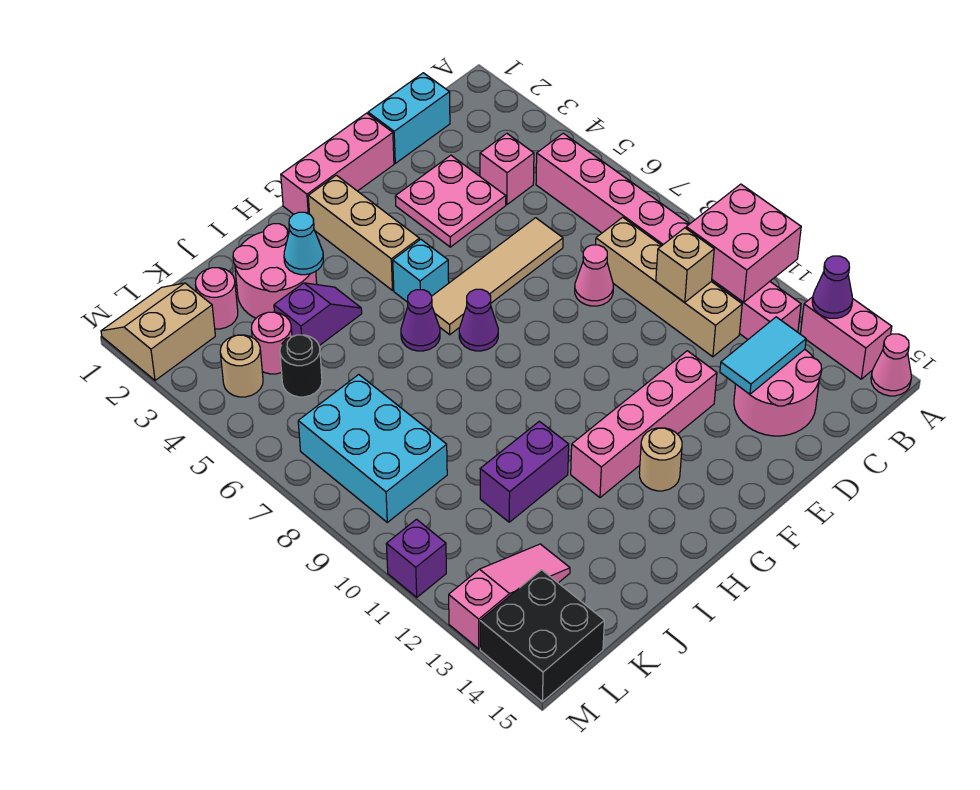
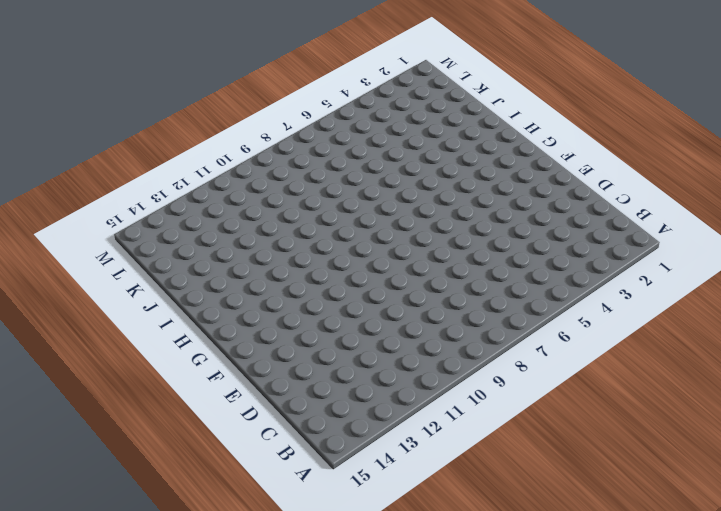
none -> pink brick A13:A14 level 1
none -> pink cone A15 level 1
none -> pink brick B5:B12 level 1
none -> cyan brick C1:D1 level 1

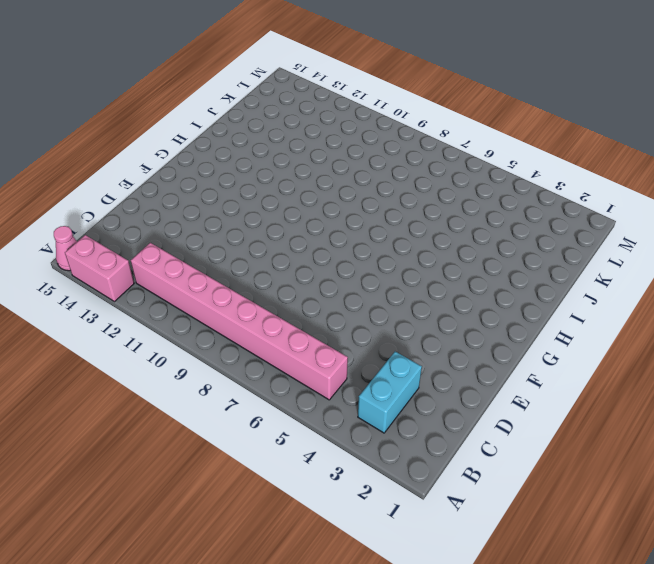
cyan brick B3:C3 level 1 -> cyan brick C1:D1 level 1
none -> pink brick C4 level 1
none -> tan brick C8:C11 level 1
none -> pink round brick C13:D14 level 1
none -> pink plate D3:E4 level 1

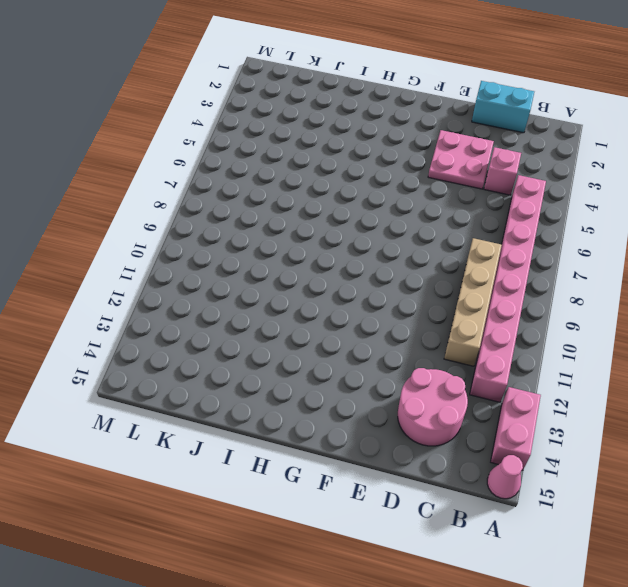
none -> tan tile D6:G6 level 1
none -> pink cone D8 level 1
none -> pink brick E1:G1 level 1
none -> pink brick E12:H12 level 1

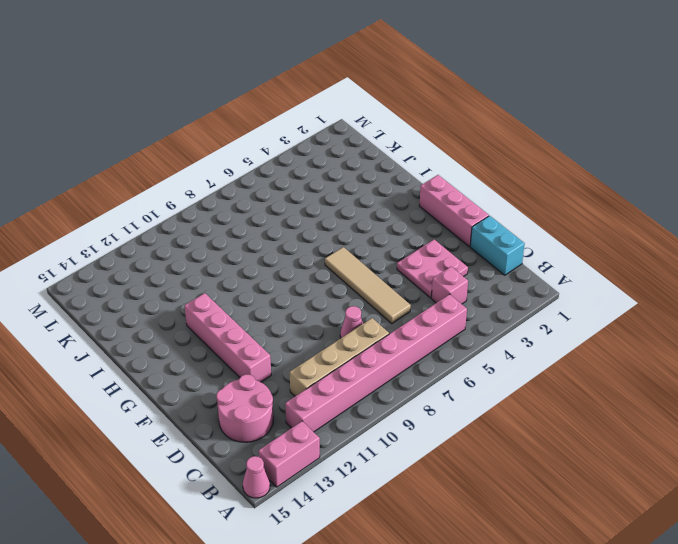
none -> tan brick G2:G4 level 1
none -> cyan brick G5 level 1
none -> purple cone G7 level 1
none -> tan round brick G13 level 1

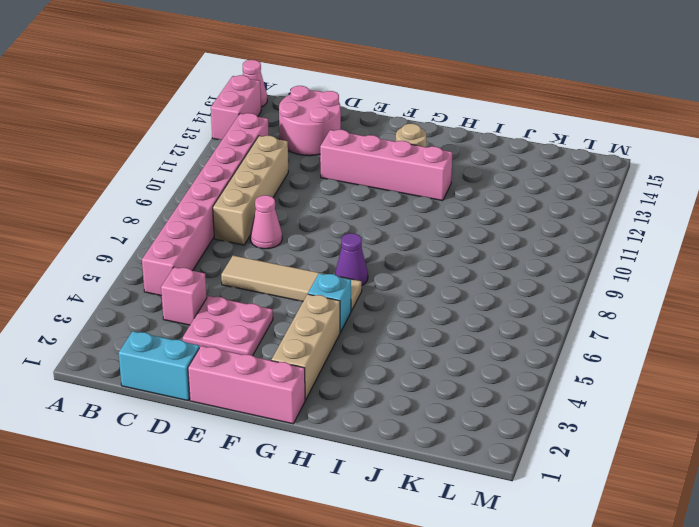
none -> purple cone H6 level 1
none -> pink round brick I2:J3 level 1
none -> purple slope I4:J4 level 1 top J
none -> purple brick I11:J11 level 1

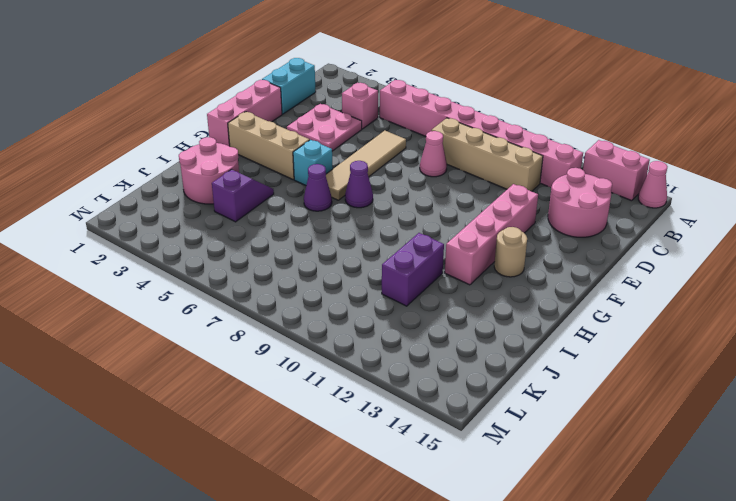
none -> pink round brick K2 level 1
none -> pink round brick K4 level 1
none -> black round brick K5 level 1
none -> cyan brick K7:L9 level 1

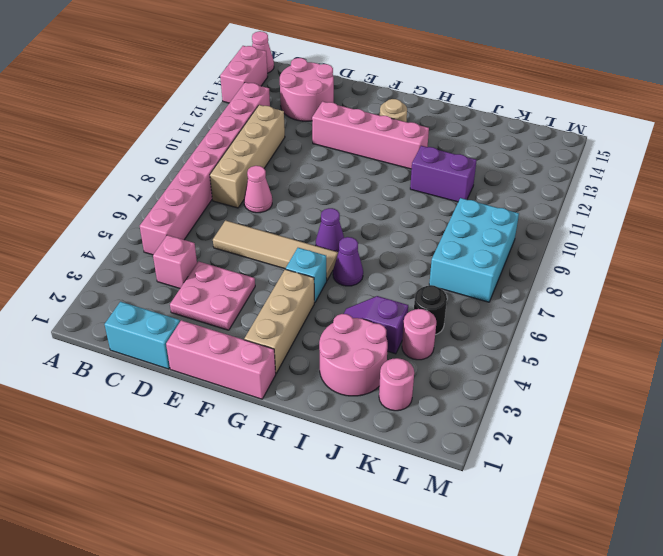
none -> pink slope K13:M13 level 1 top M
none -> tan slope L1:M2 level 1 top 2
none -> tan round brick L4 level 1
none -> black brick L14:M15 level 1

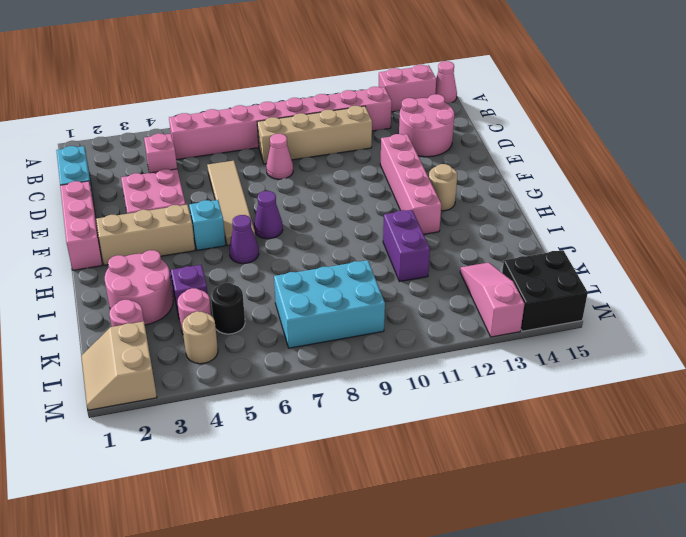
none -> purple brick M11 level 1
none -> pink brick A10:B11 level 2
none -> purple cone A13 level 2
none -> tan brick C10 level 2

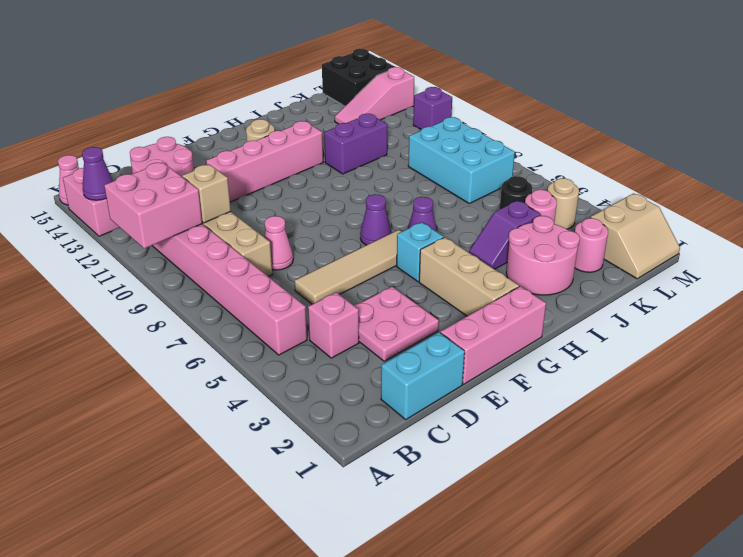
none -> cyan tile C13:D13 level 2
none -> cyan cone I3 level 2

